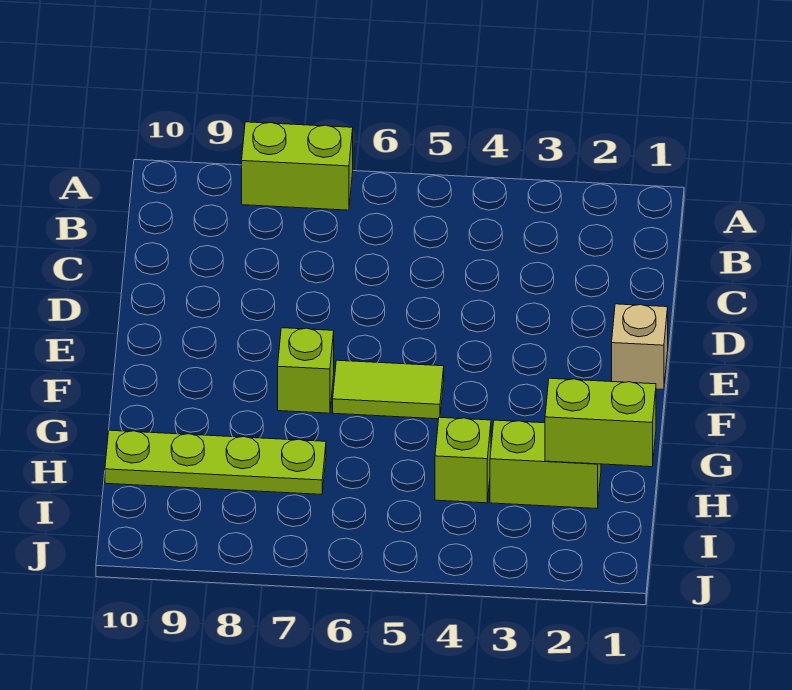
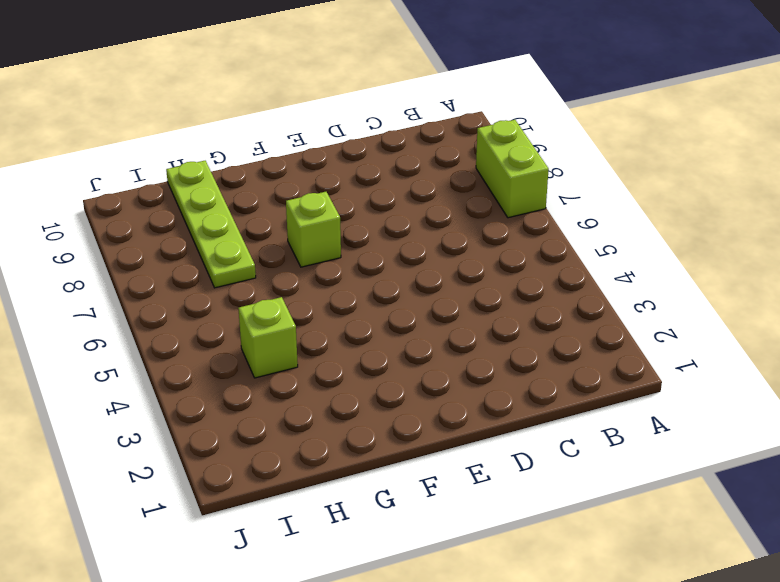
none -> tan brick E1 level 1
none -> lime tile F5:F6 level 1

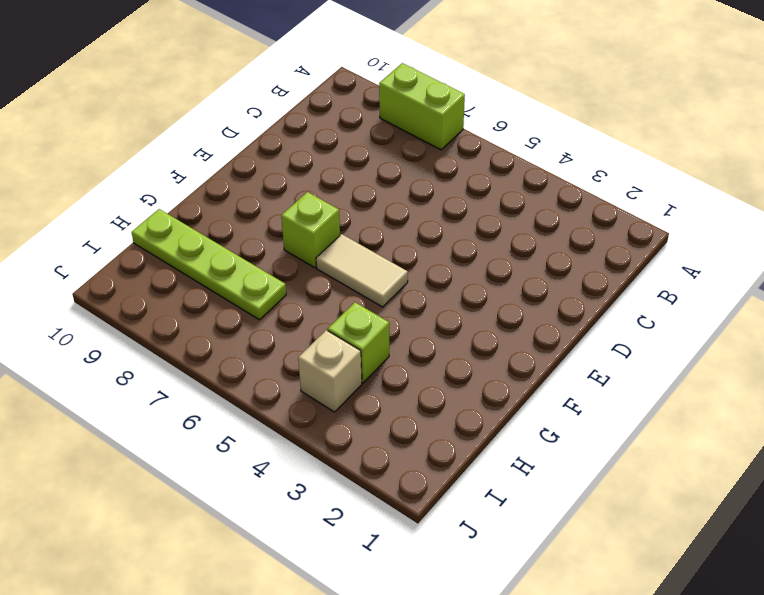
tan tile F5:F6 level 1 -> lime tile F5:F6 level 1
tan brick I4 level 1 -> tan brick E1 level 1
none -> lime brick H2:H3 level 1
none -> lime brick H1:H2 level 2

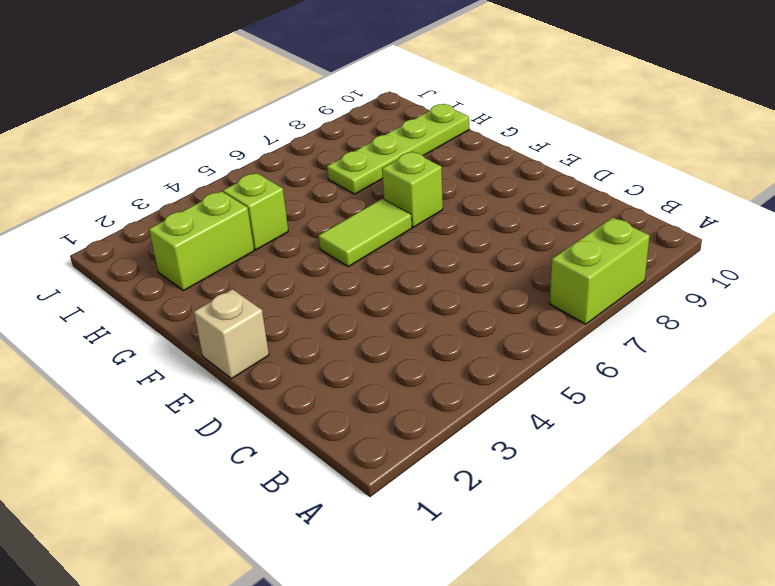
none -> lime brick H1:H2 level 2

